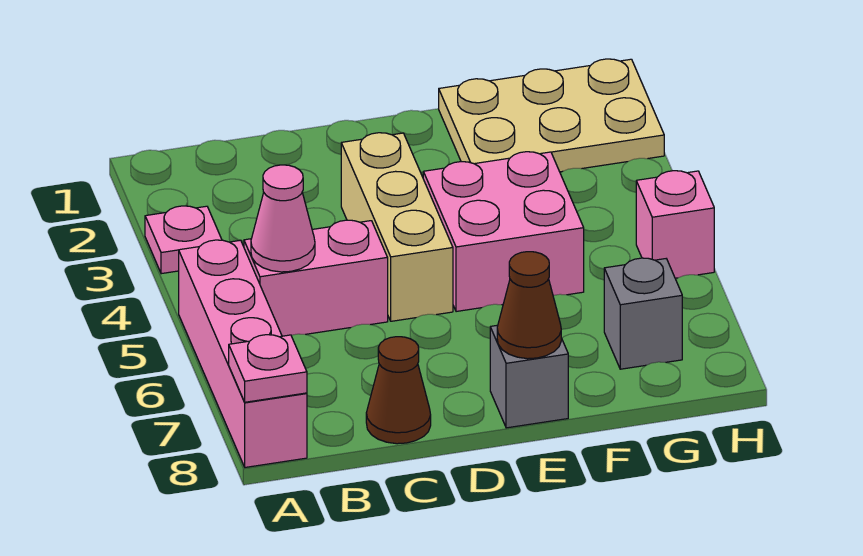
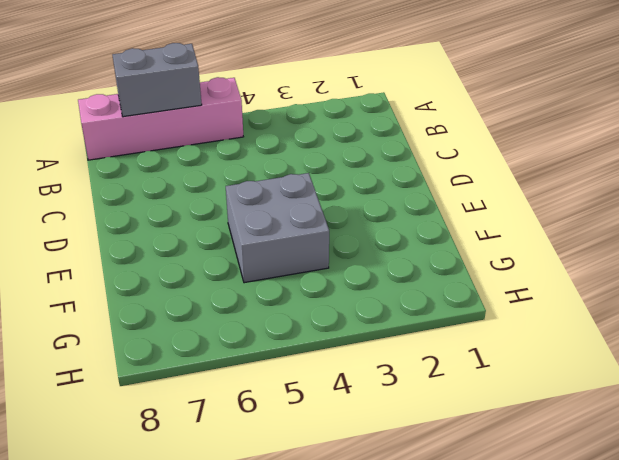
grey brick A6:A7 level 2 -> none
grey brick E4:F5 level 1 -> pink brick E4:F5 level 1
none -> pink plate A3 level 1
none -> pink brick B5:C5 level 1
none -> brown cone C8 level 1

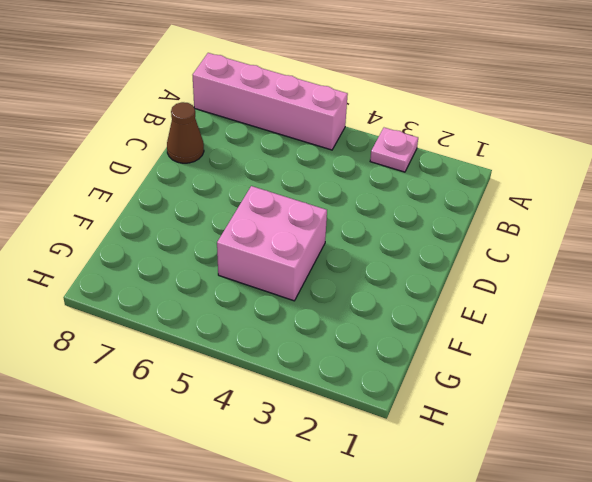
none -> pink brick B5:C5 level 1
none -> tan brick D3:D5 level 1
none -> grey brick E8 level 1

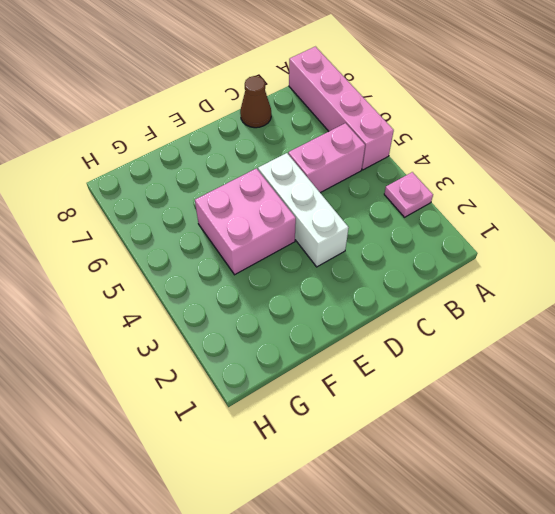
white brick D3:D5 level 1 -> tan brick D3:D5 level 1
none -> grey brick E8 level 1
none -> tan plate F1:H2 level 1
none -> grey brick G7 level 1

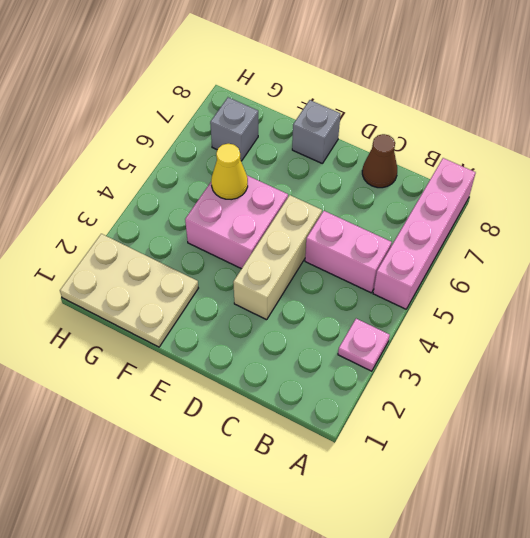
yellow cone F5 level 2 -> none
none -> pink brick H5 level 1
none -> pink plate A8 level 2
none -> pink cone B5 level 2

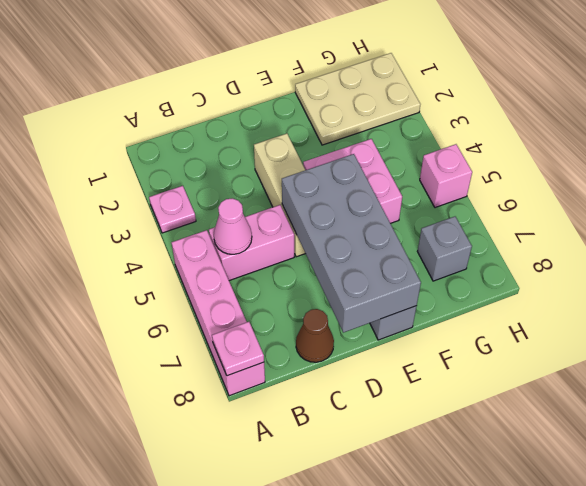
grey brick D5:E8 level 2 -> brown cone E8 level 2

